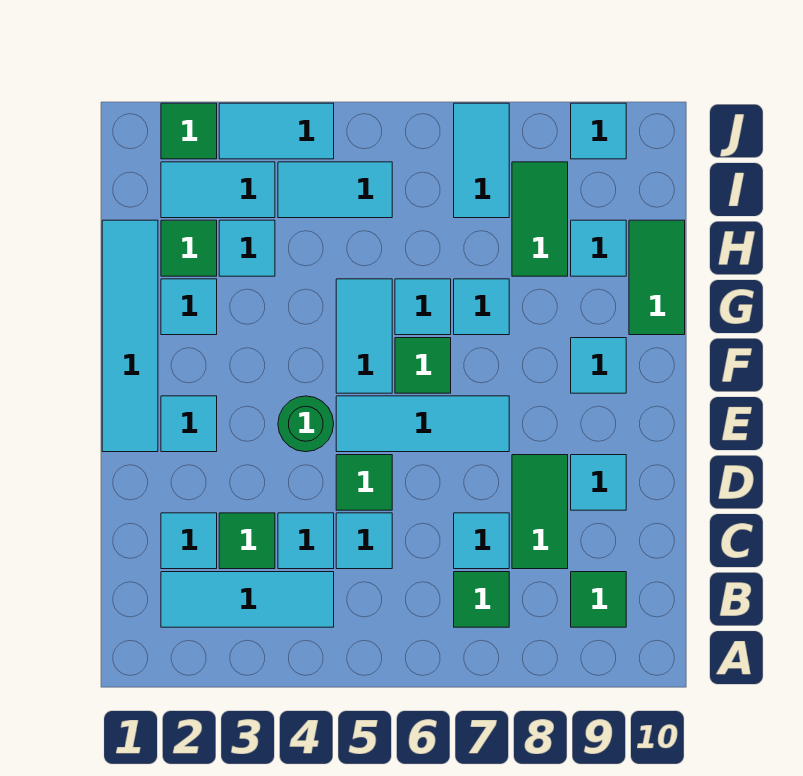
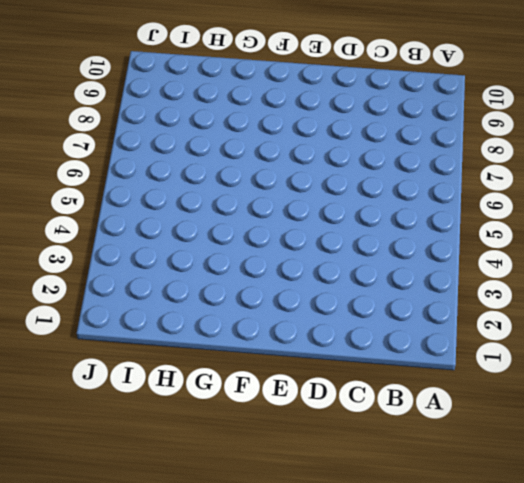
none -> cyan tile B2:B4 level 1
none -> green tile B7 level 1
none -> green tile B9 level 1
none -> cyan tile C2 level 1

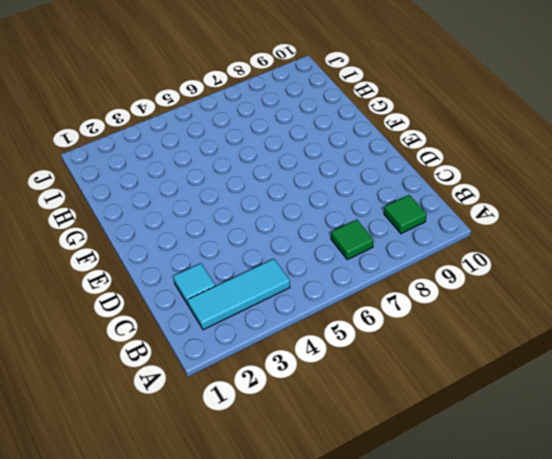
none -> green tile C3 level 1
none -> cyan tile C4 level 1
none -> cyan tile C5 level 1
none -> cyan tile C7 level 1

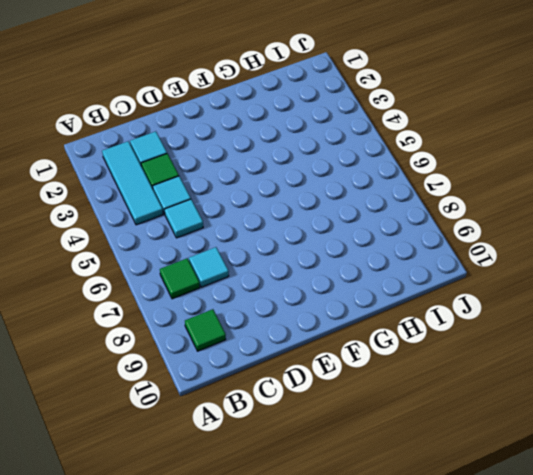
none -> green tile C8:D8 level 1
none -> green tile D5 level 1
none -> cyan tile D9 level 1
none -> cyan tile E1:H1 level 1

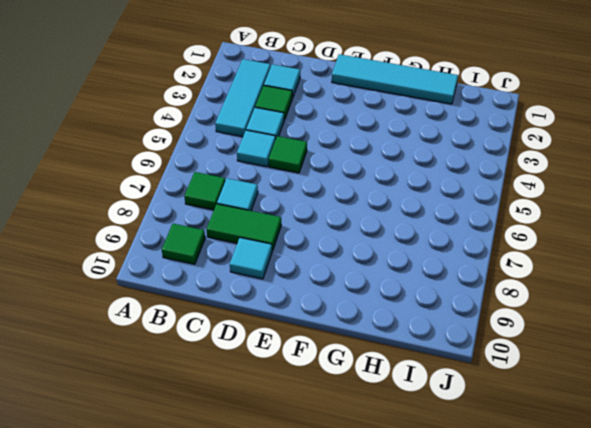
none -> cyan tile E2 level 1
none -> green round brick E4 level 1
none -> cyan tile E5:E7 level 1
none -> cyan tile F5:G5 level 1

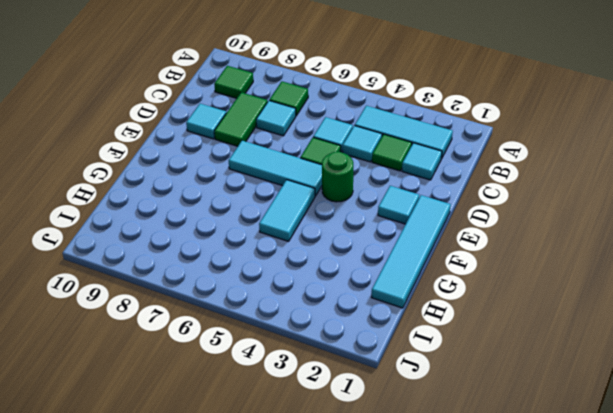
none -> green tile F6 level 1
none -> cyan tile F9 level 1
none -> cyan tile G2 level 1
none -> cyan tile G6 level 1

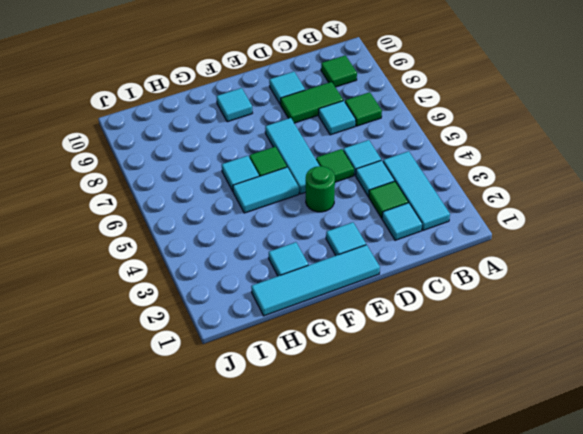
none -> cyan tile G7 level 1
none -> green tile G10:H10 level 1
none -> green tile H2 level 1
none -> cyan tile H3 level 1

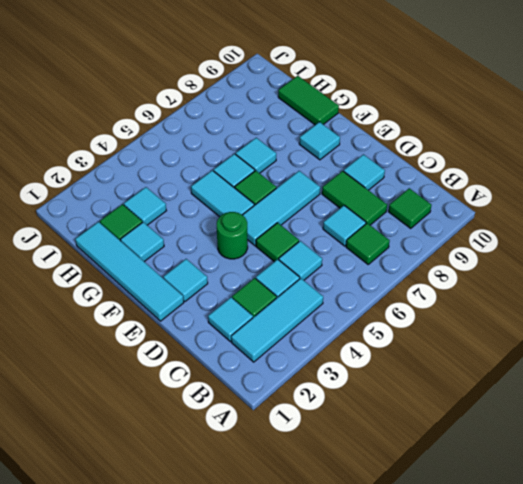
none -> green tile H8:I8 level 1
none -> cyan tile H9 level 1
none -> cyan tile I2:I3 level 1
none -> cyan tile I4:I5 level 1

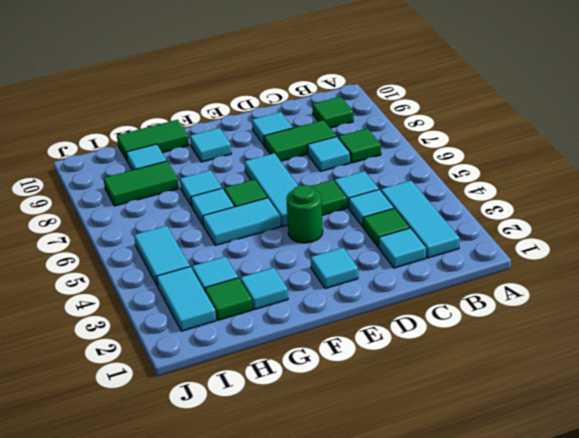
none -> cyan tile E1:H1 level 1
none -> cyan tile I7:J7 level 1
none -> green tile J2 level 1
none -> cyan tile J3:J4 level 1

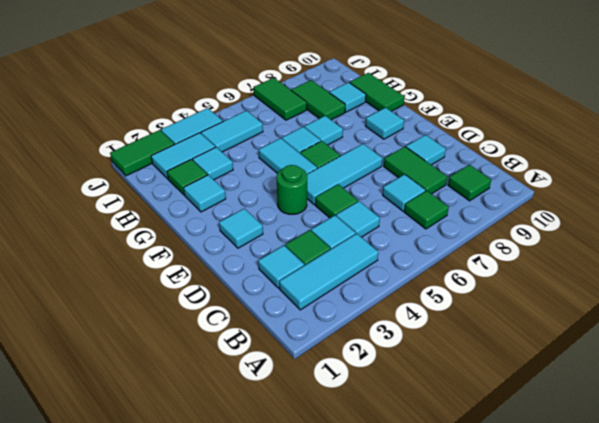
green tile I7:J7 level 1 -> cyan tile I7:J7 level 1
green tile J1:J2 level 1 -> green tile J2 level 1
none -> cyan tile E1:H1 level 1
none -> cyan tile J9 level 1

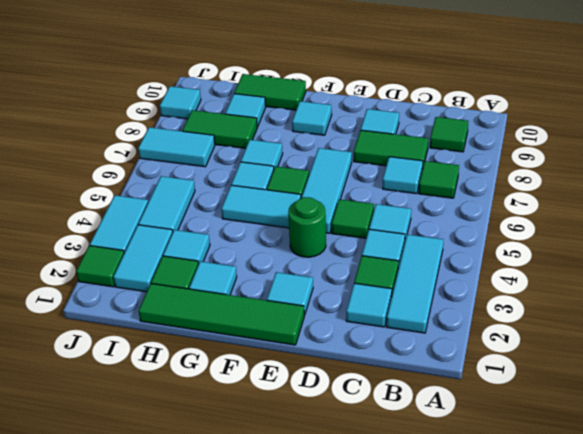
green tile E1:H1 level 1 -> cyan tile E1:H1 level 1

